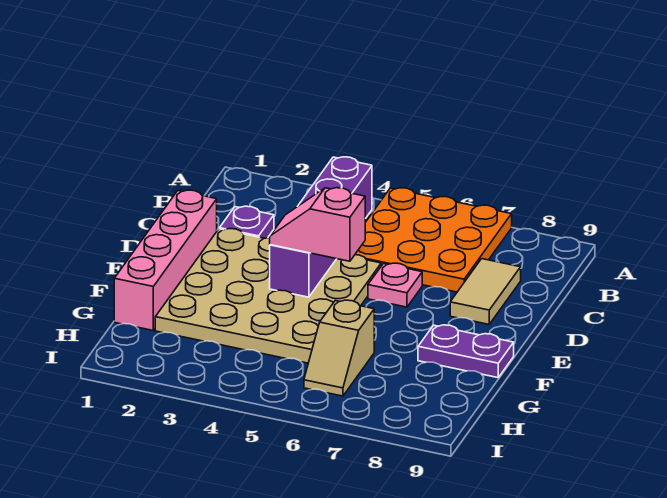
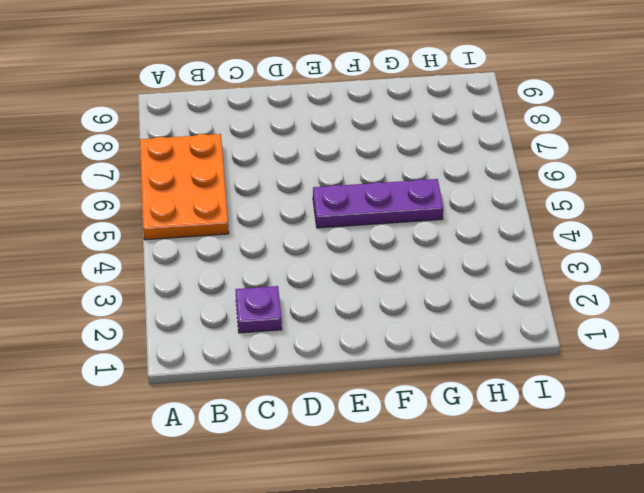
orange plate A5:B7 level 1 -> orange plate A5:C7 level 1
purple plate E5:G5 level 1 -> tan plate D2:G5 level 1
none -> tan tile C8:D8 level 1
none -> pink brick D1:G1 level 1

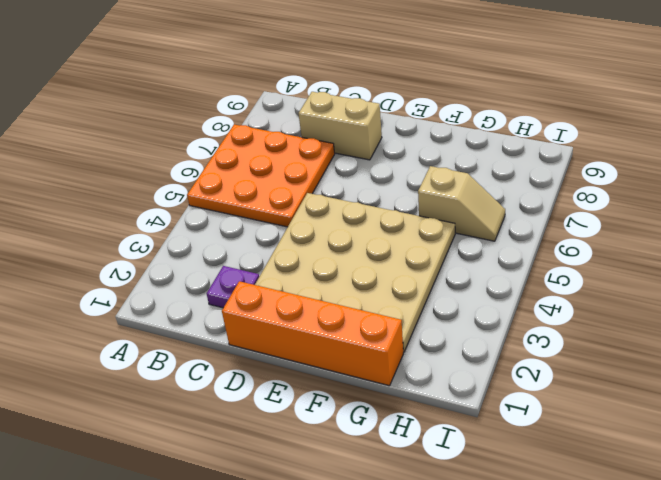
tan brick C8:D8 level 1 -> tan tile C8:D8 level 1
orange brick D1:G1 level 1 -> pink brick D1:G1 level 1
none -> pink plate D6 level 1
none -> purple plate F8:F9 level 1

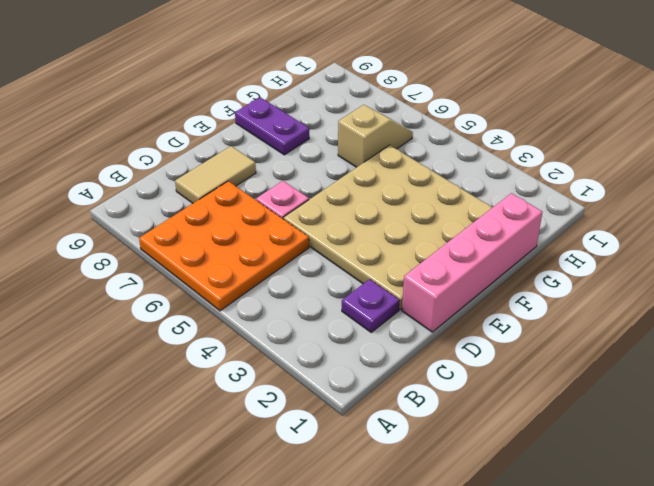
none -> purple brick B4:E4 level 2
none -> pink slope E4:E5 level 3 top 5

